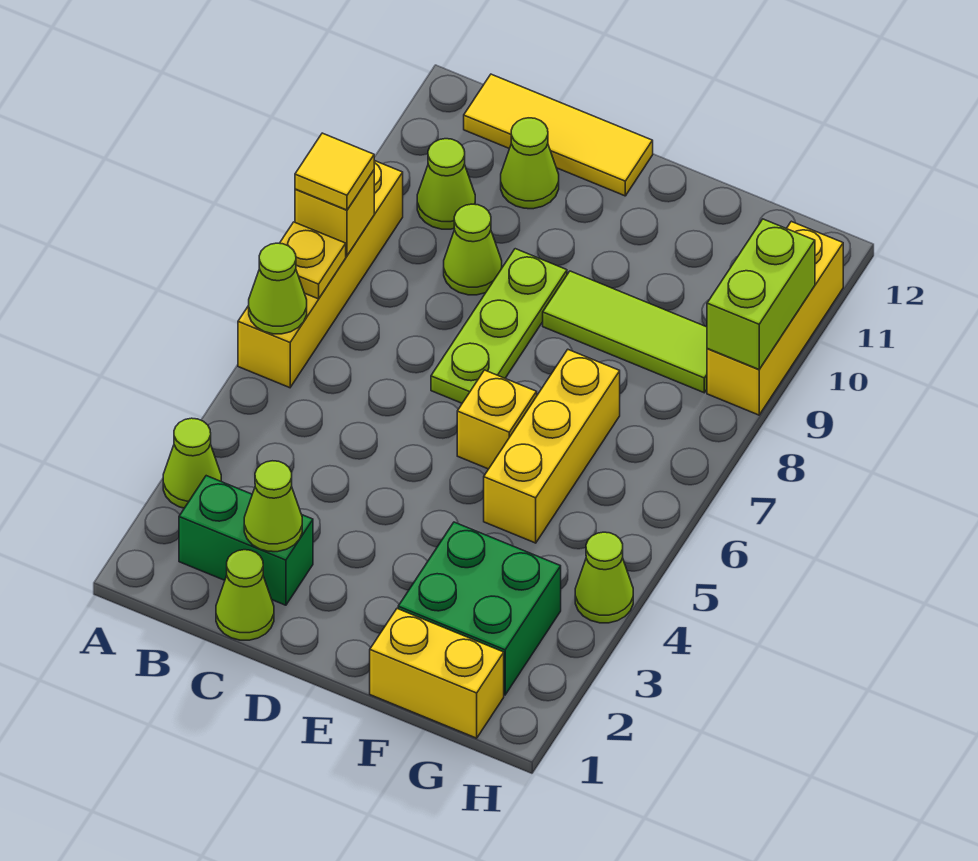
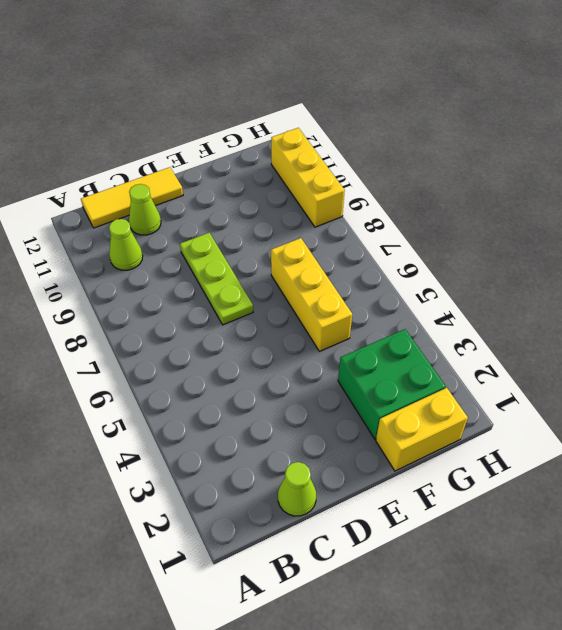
none -> lime cone A3 level 1
none -> yellow brick A6:A9 level 1
none -> green brick B2:C2 level 1

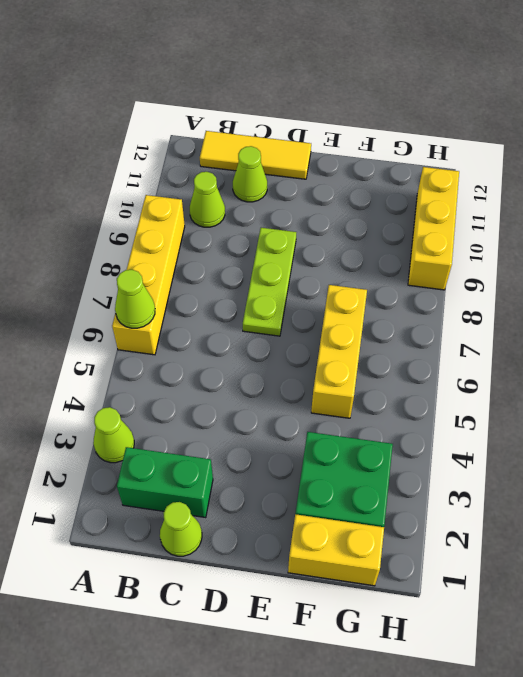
none -> lime cone C9 level 1
none -> yellow brick E6 level 1
none -> lime tile E9:G9 level 1

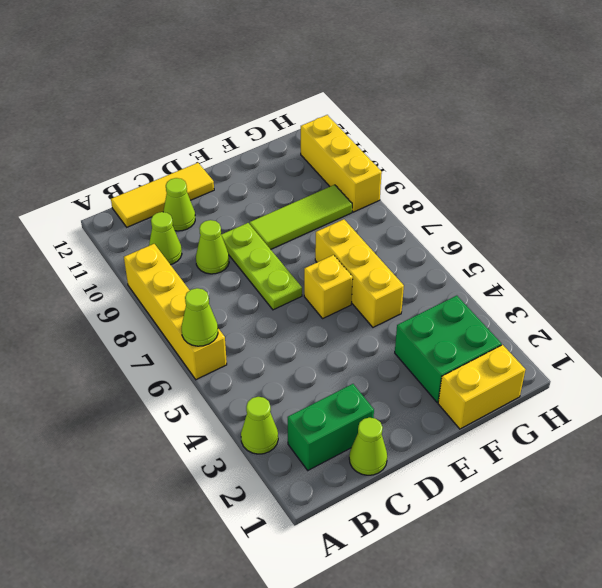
none -> lime cone H4 level 1
none -> yellow plate A7 level 2
none -> yellow brick A8 level 2

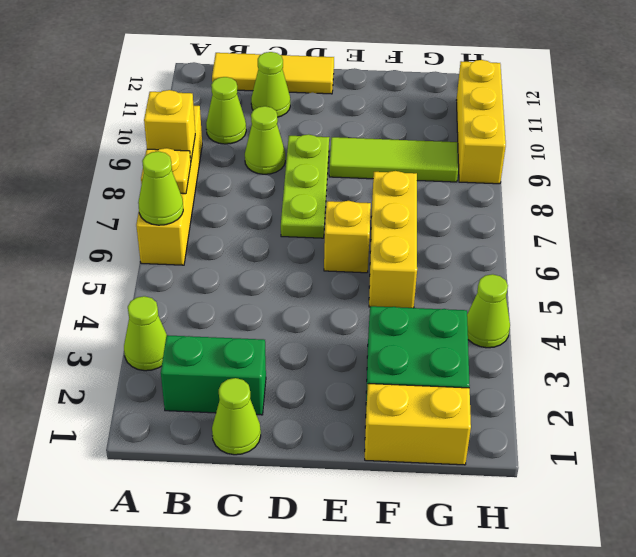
none -> lime cone C2 level 2
none -> lime brick H9:H10 level 2
none -> yellow tile A8 level 3

